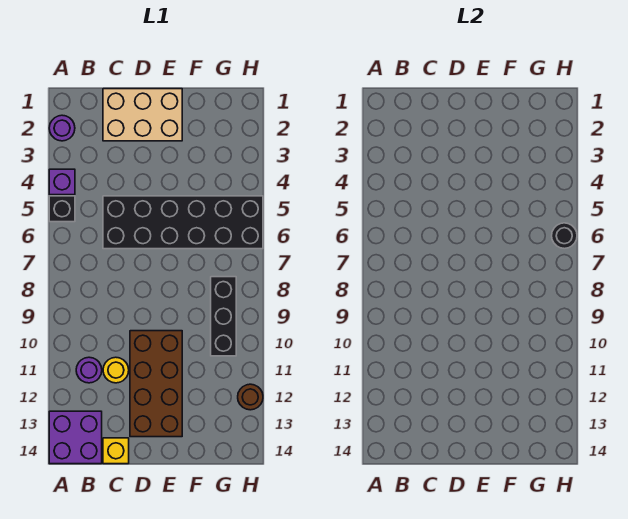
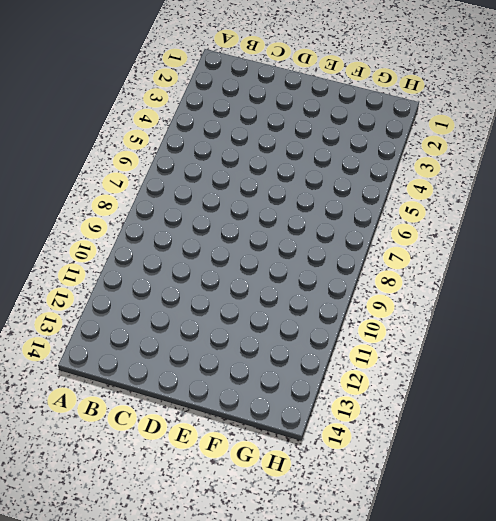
none -> purple round brick A2 level 1
none -> purple brick A4 level 1
none -> black brick A5 level 1

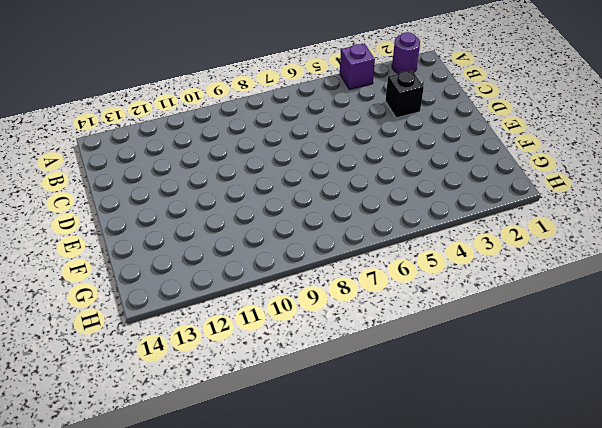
black brick C3 level 1 -> black brick A5 level 1
none -> purple brick A13:B14 level 1
none -> purple round brick B11 level 1
none -> tan brick C1:E2 level 1

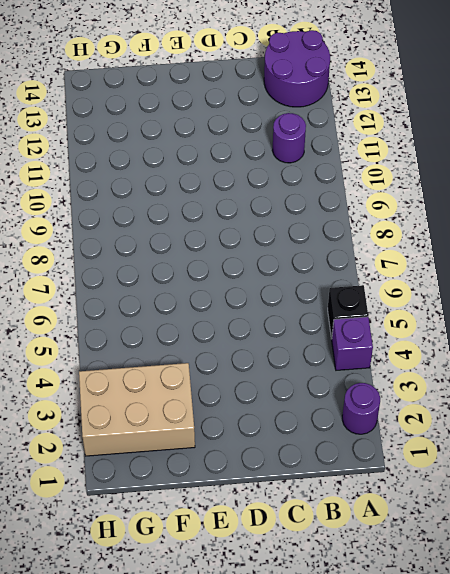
purple round brick A13:B14 level 1 -> purple brick A13:B14 level 1
tan brick F2:H3 level 1 -> tan brick C1:E2 level 1
none -> black brick C5:H6 level 1
none -> yellow round brick C11 level 1
none -> yellow brick C14 level 1

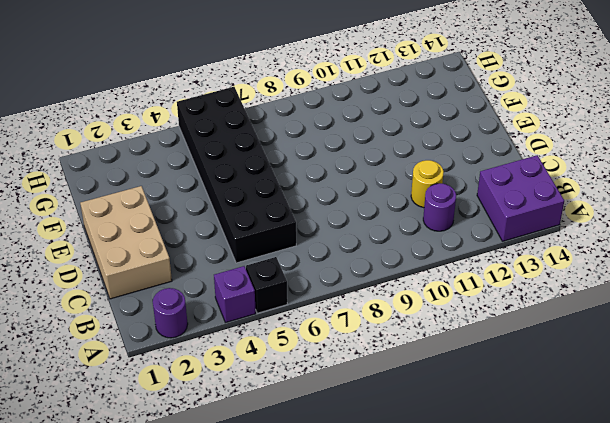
none -> yellow brick C14 level 1
none -> brown brick D10:E13 level 1
none -> black brick G8:G10 level 1

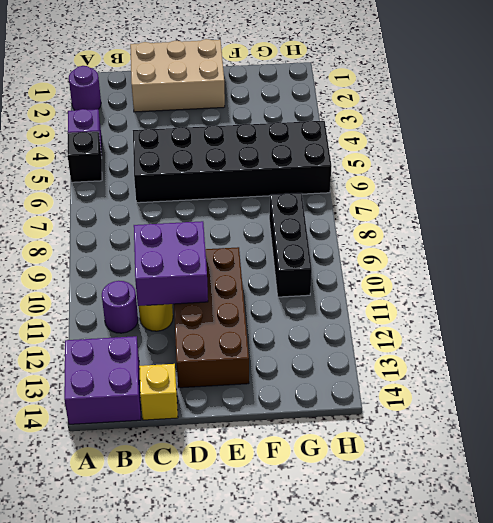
purple brick C10:D11 level 2 -> none
none -> brown round brick H12 level 1
none -> black round brick H6 level 2

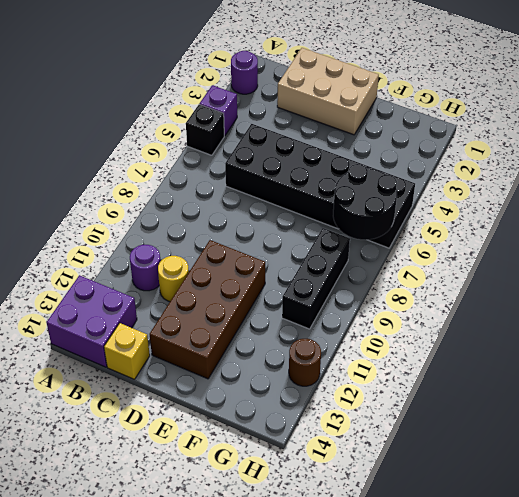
black round brick G6:H7 level 2 -> black round brick H6 level 2

